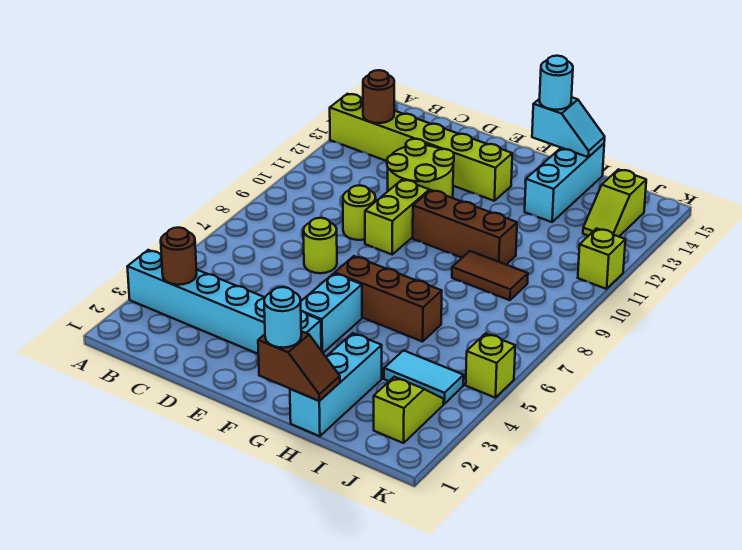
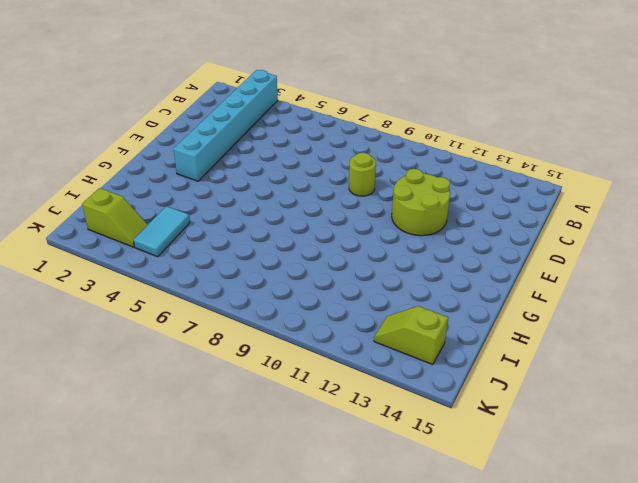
none -> lime brick A13:F13 level 1
none -> lime round brick D7 level 1
none -> lime brick E9:E10 level 1

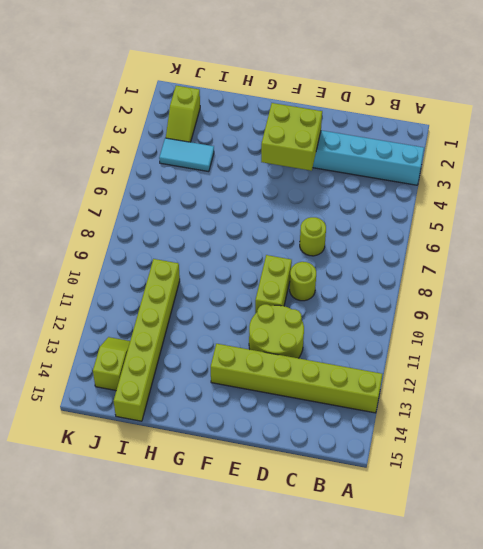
lime brick E3:F4 level 2 -> none
lime brick I10:I15 level 1 -> none
none -> cyan brick F4:F5 level 1
none -> brown brick F6:H6 level 1
none -> brown brick F10:H10 level 1

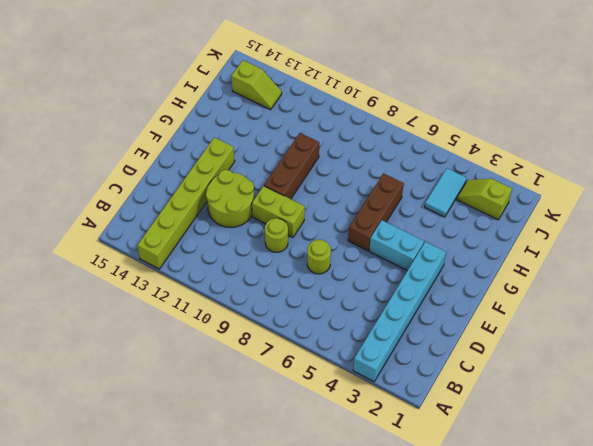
none -> cyan brick H1:H3 level 1
none -> brown tile H9:I9 level 1
none -> cyan brick H13:H15 level 1

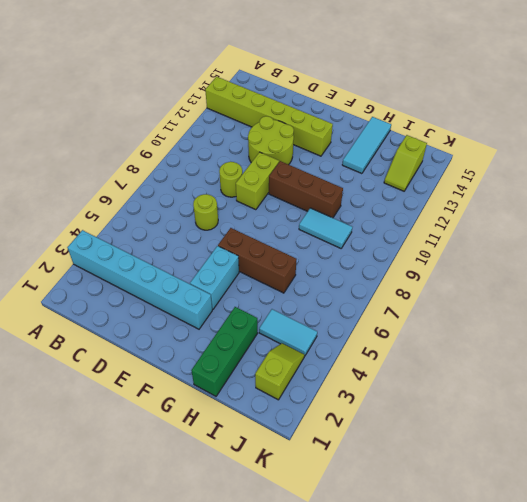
green brick H1:H3 level 1 -> cyan brick H1:H3 level 1
cyan tile H9:I9 level 1 -> brown tile H9:I9 level 1
cyan tile H13:H15 level 1 -> cyan brick H13:H15 level 1
none -> lime brick K5 level 1
none -> lime brick K11 level 1
none -> brown round brick B3 level 2

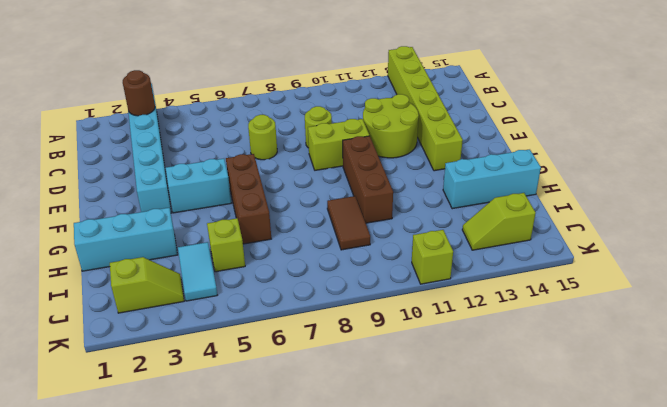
lime brick I5 level 1 -> lime brick K5 level 1
none -> brown round brick B13 level 2
none -> brown slope G1:H1 level 2 top G
none -> cyan slope G15:H15 level 2 top G

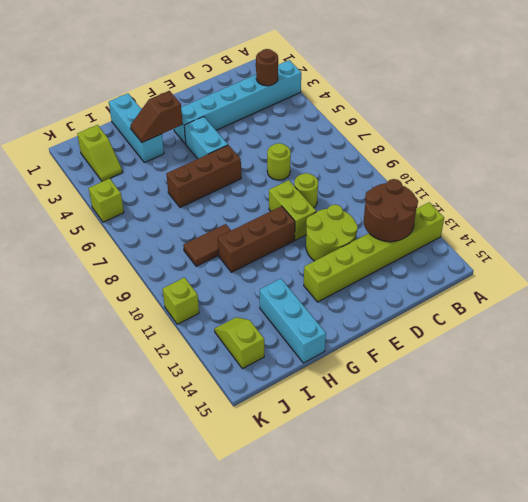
brown round brick B12:C13 level 2 -> brown round brick B13 level 2
brown slope G3:H3 level 2 top G -> brown slope G1:H1 level 2 top G
none -> cyan tile I4:J4 level 1
none -> cyan slope G15:H15 level 2 top G
none -> cyan round brick G1 level 3

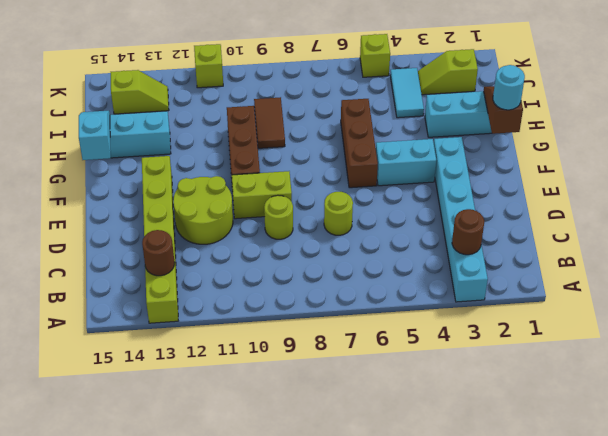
none -> cyan round brick G15 level 3

